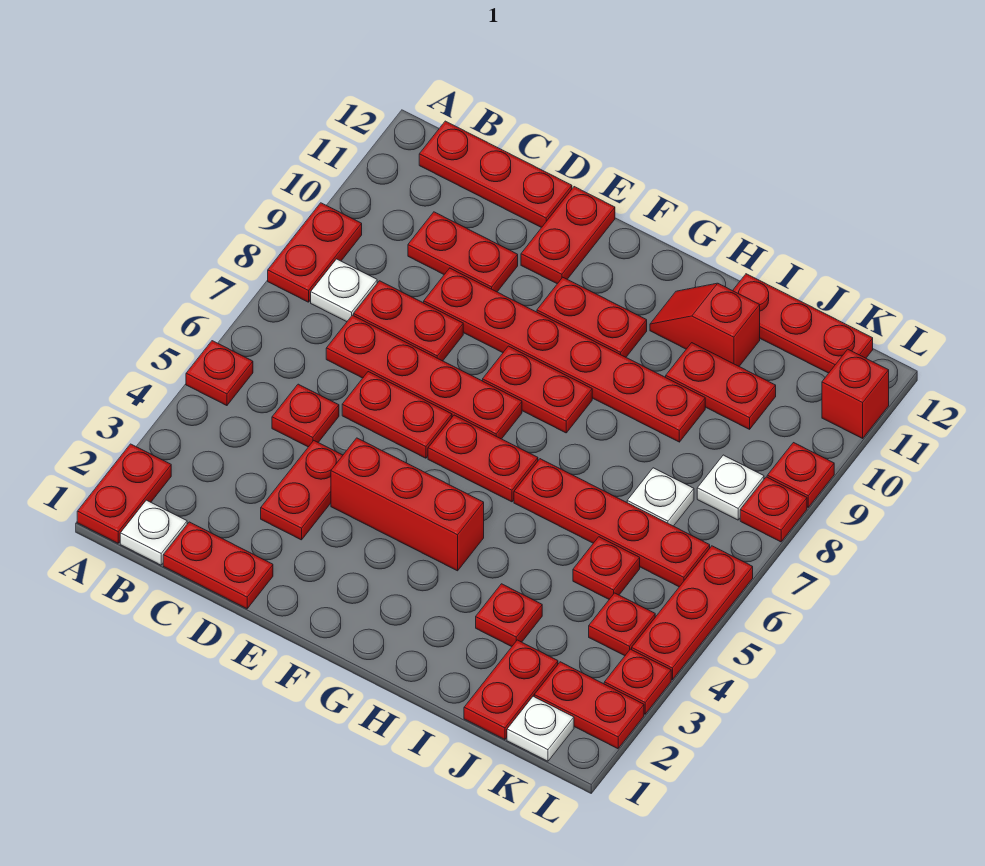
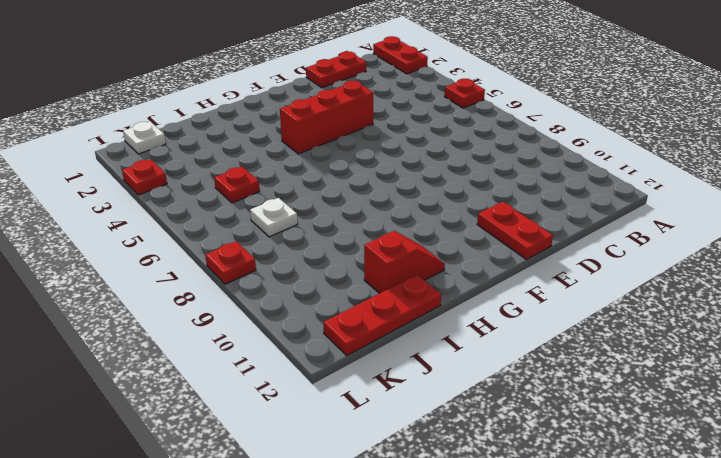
none -> red plate A8:A9 level 1
none -> white plate B1 level 1
none -> white plate B8 level 1
none -> red plate B12:D12 level 1

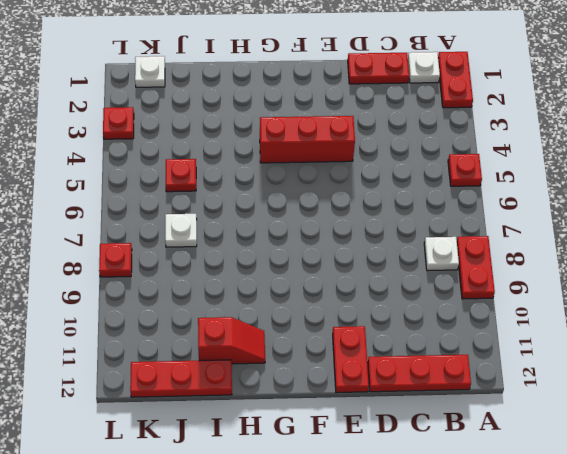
none -> red plate C5 level 1
none -> red plate C7:F7 level 1
none -> red plate C8:D8 level 1
none -> red plate C10:D10 level 1

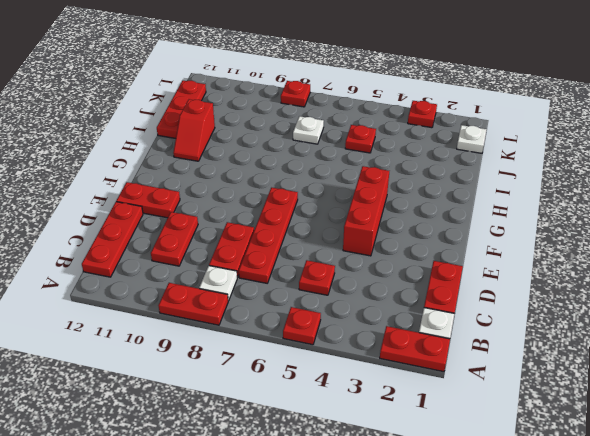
none -> red plate D3:D4 level 1
none -> red plate D6:E6 level 1
none -> red plate D9:I9 level 1
none -> red plate F6:G6 level 1

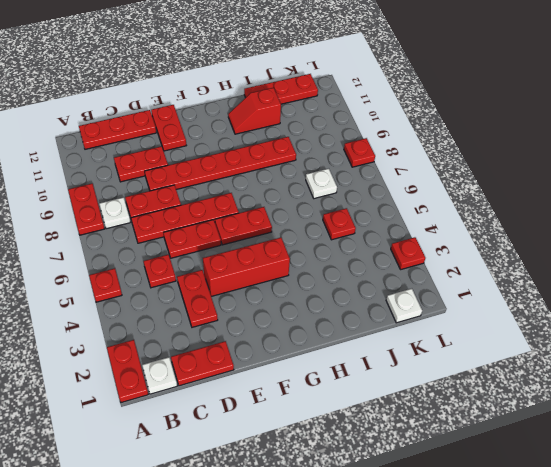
none -> red plate F8:G8 level 1
none -> red plate F10:G10 level 1
none -> red plate H6:K6 level 1
none -> red plate I3 level 1

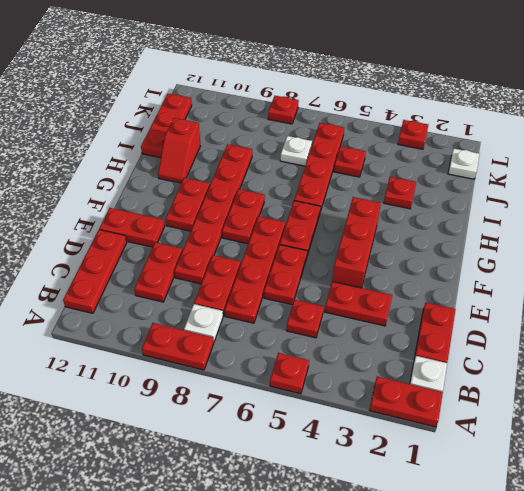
none -> red plate I10:J10 level 1
none -> red plate J1:J2 level 1
none -> red plate K2:L2 level 1
none -> red plate K4 level 1

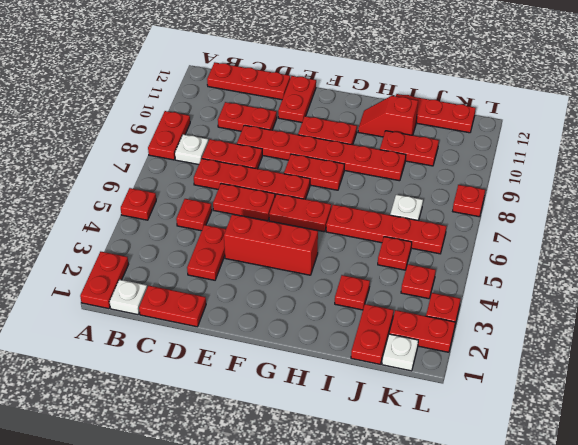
none -> white plate K8 level 1
none -> red plate L4:L6 level 1
none -> red plate L9 level 1
none -> red brick L11 level 1

